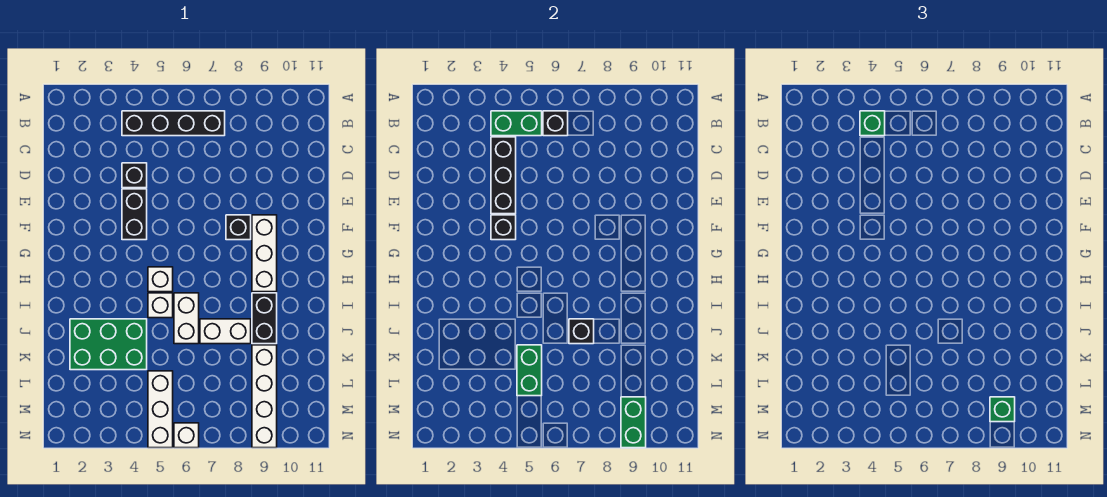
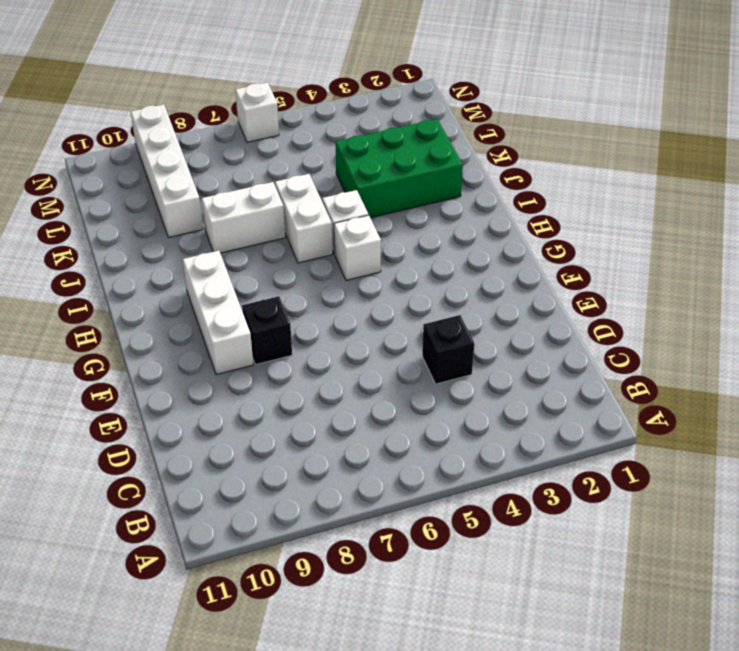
none -> black brick B4:B7 level 1
none -> black brick E4:F4 level 1
none -> black brick I9:J9 level 1

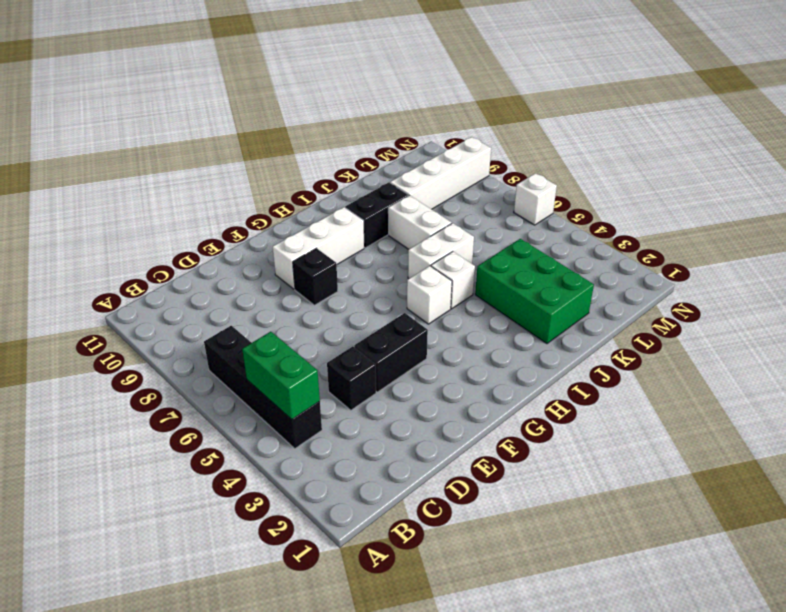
none -> white brick L5:N5 level 1
none -> black brick B6 level 2
none -> black brick C4:E4 level 2

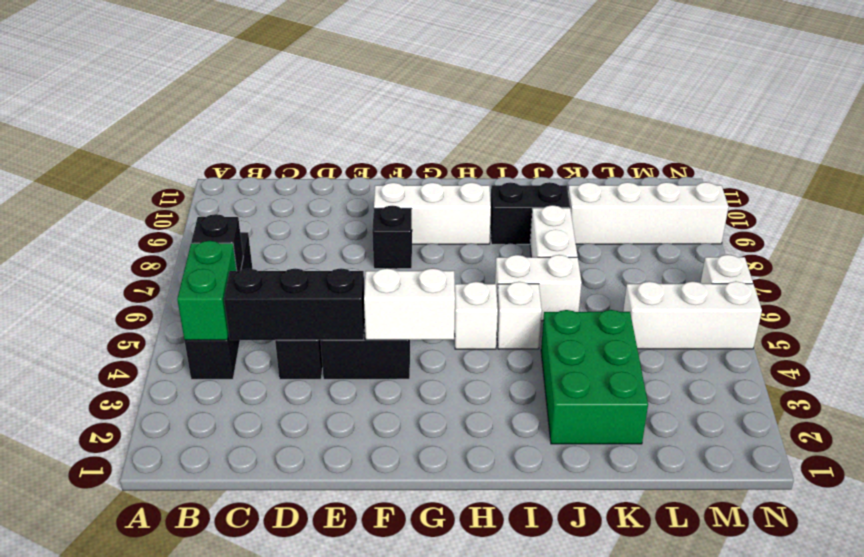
white brick F4:G4 level 2 -> black brick F4 level 2
none -> black brick J7 level 2
none -> green brick K5:L5 level 2
none -> green brick M9:N9 level 2

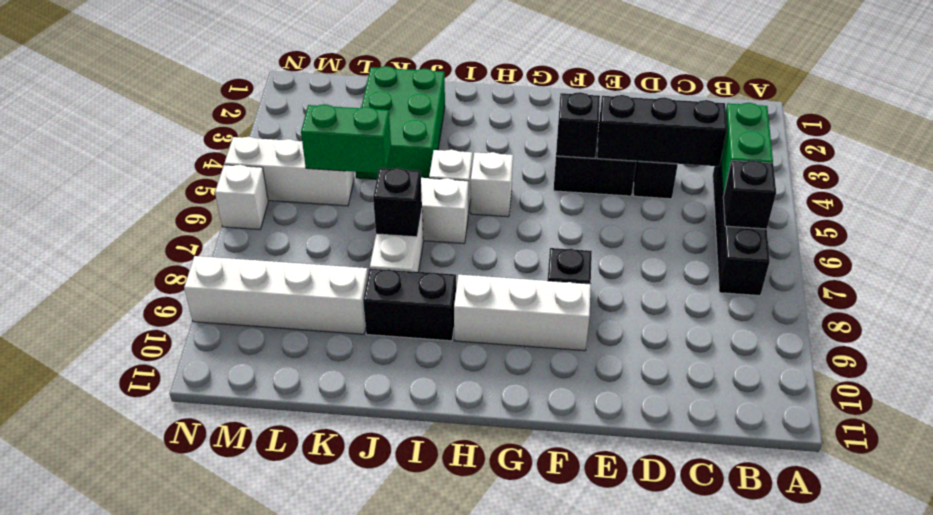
none -> green brick M9:N9 level 2
none -> green brick B4 level 3
none -> green brick M9 level 3

